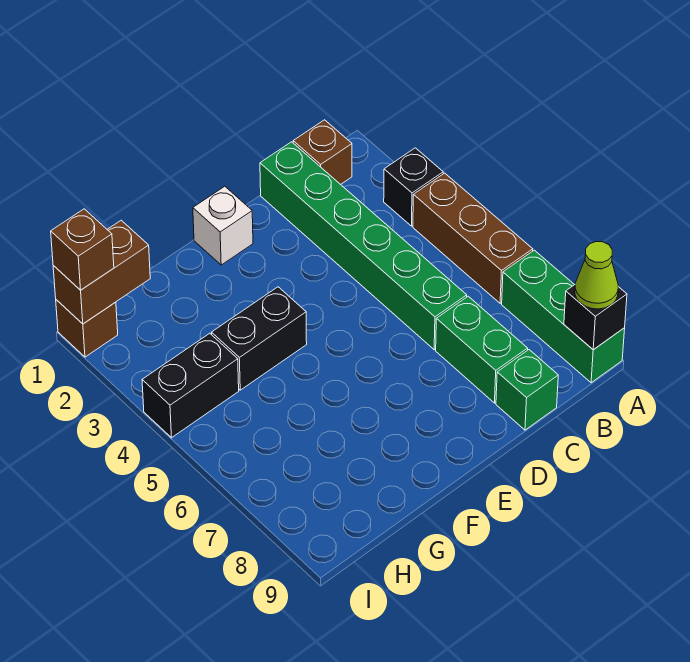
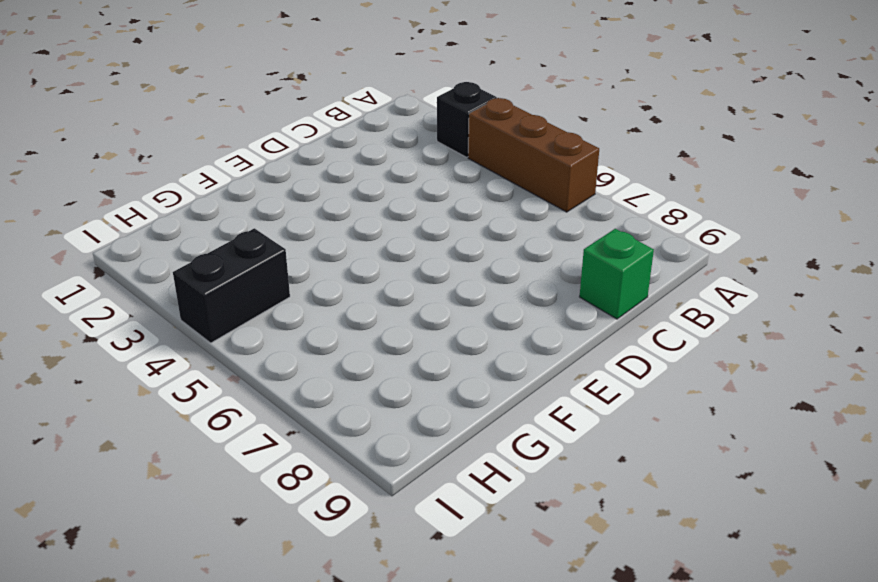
none -> green brick A7:A9 level 1
none -> brown brick B1 level 1
none -> green brick C1:C6 level 1

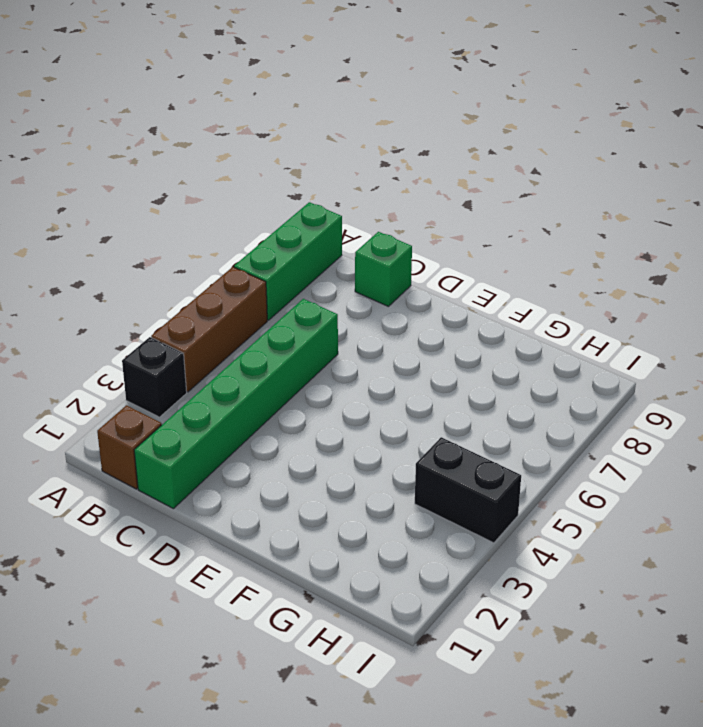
none -> green brick C7:C8 level 1
none -> white brick E1 level 1
none -> black brick F4:G4 level 1

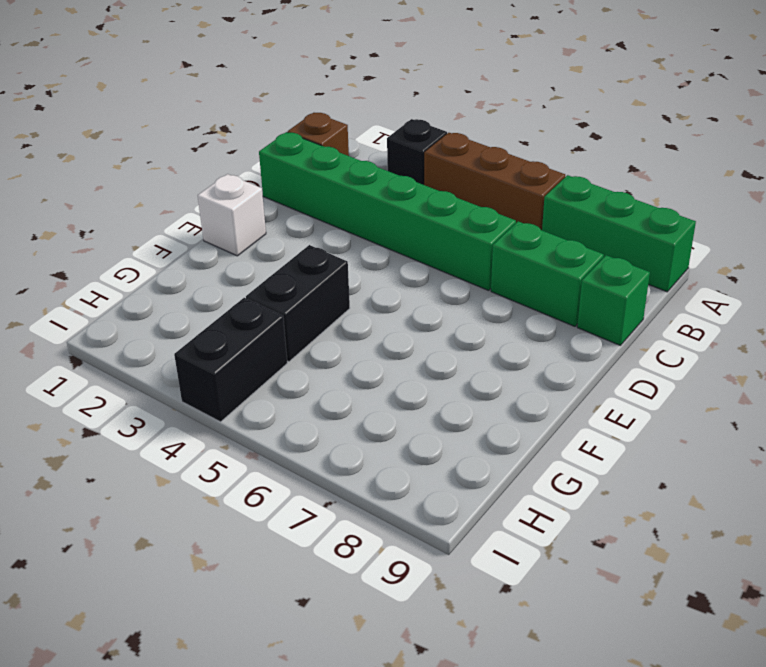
none -> brown brick I1 level 1
none -> black brick A9 level 2
none -> brown brick H1:I1 level 2

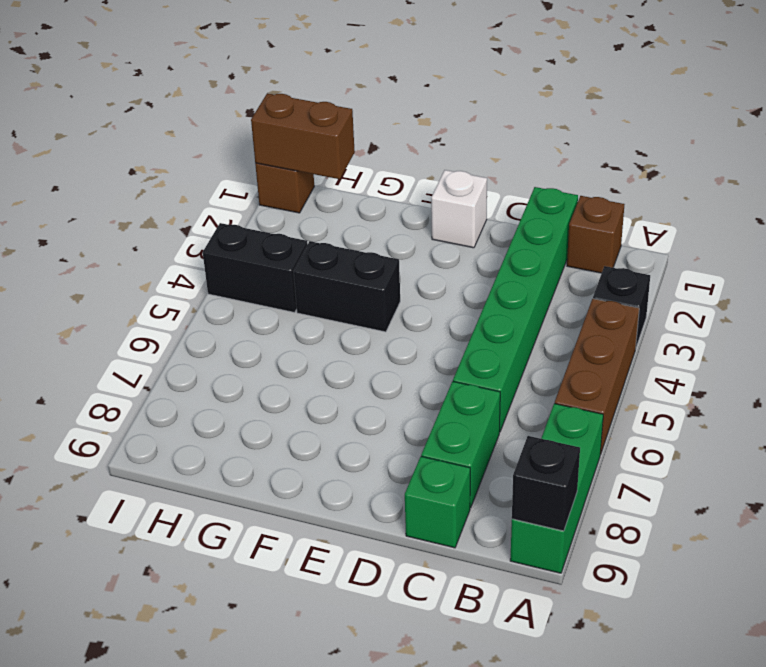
none -> lime cone A9 level 3
none -> brown brick I1 level 3

